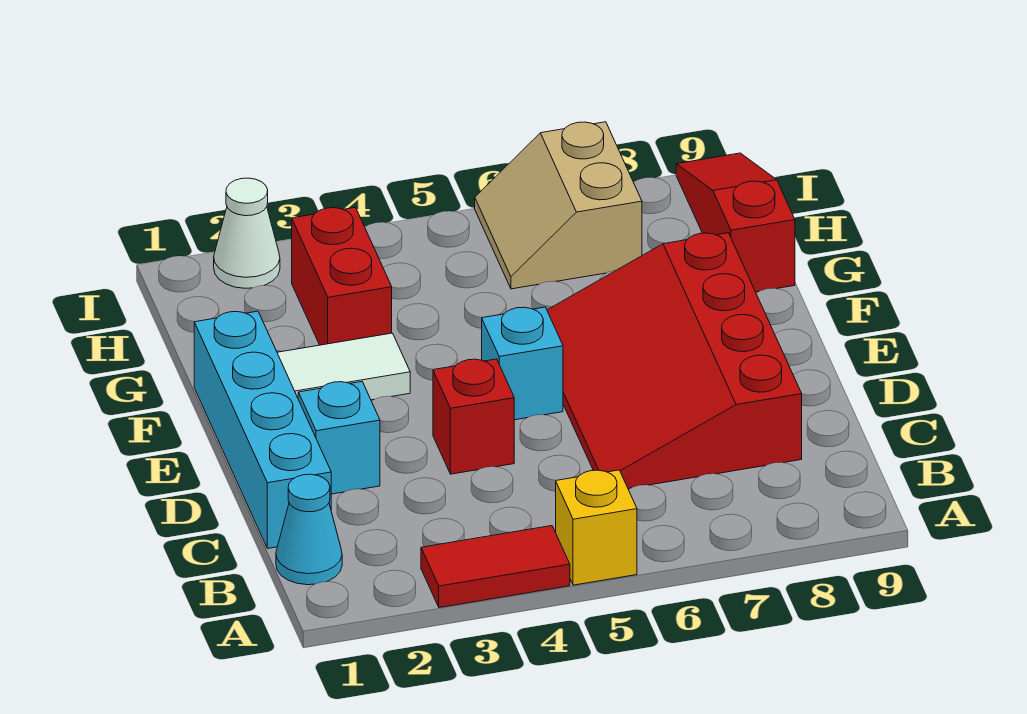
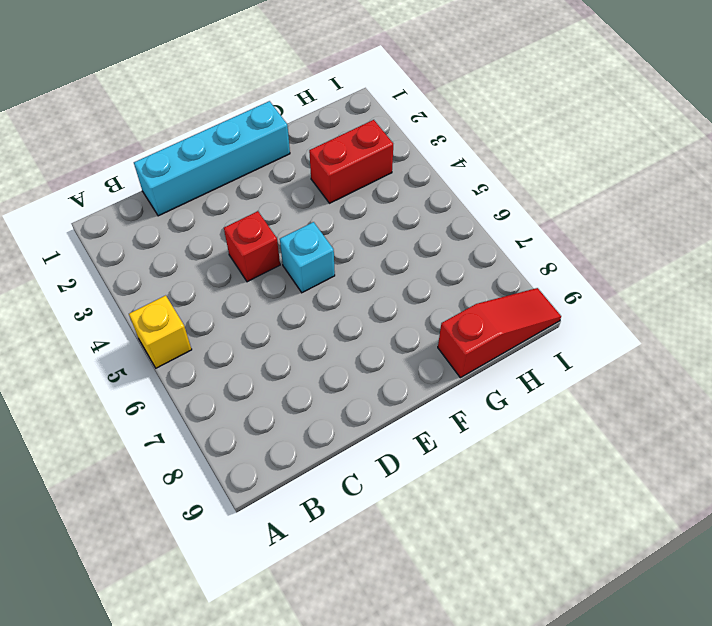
none -> red tile A3:A4 level 1
none -> cyan cone B1 level 1
none -> red slope C6:F8 level 1 top 8

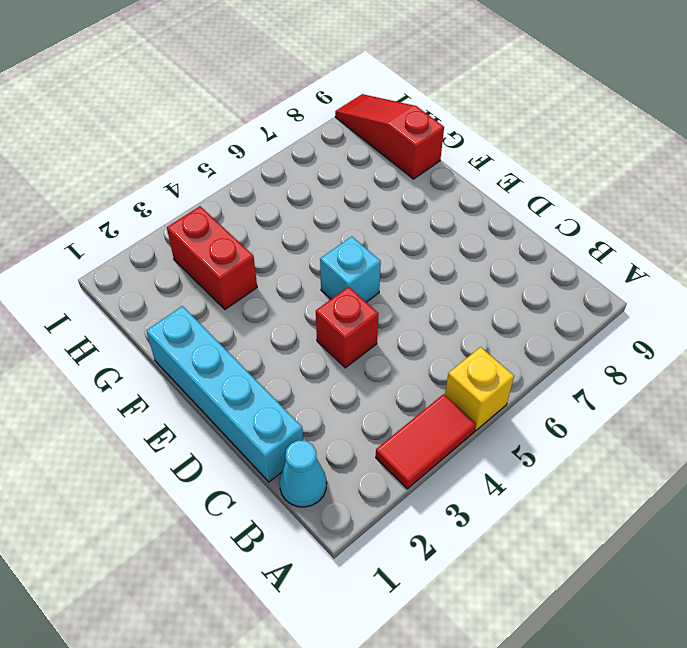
none -> red slope C6:F8 level 1 top 8
none -> cyan brick D2 level 1
none -> white tile F2:F3 level 1

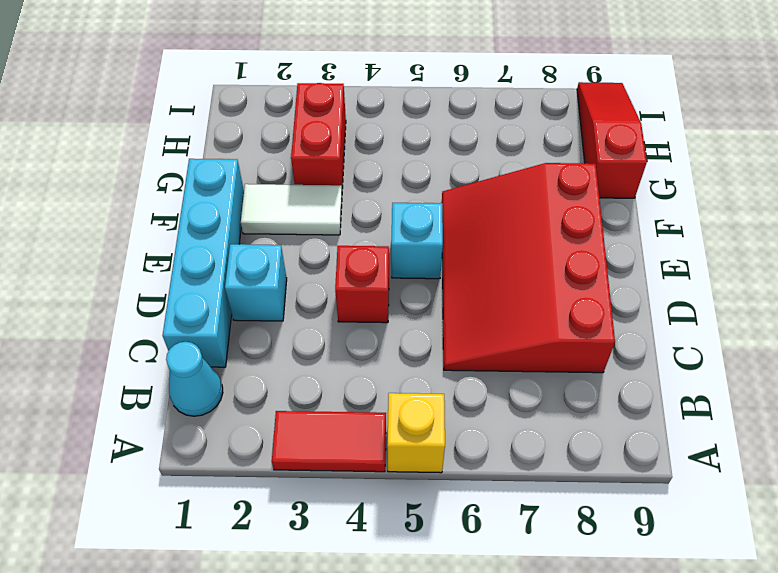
none -> tan slope H6:I7 level 1 top 7
none -> white cone I2 level 1

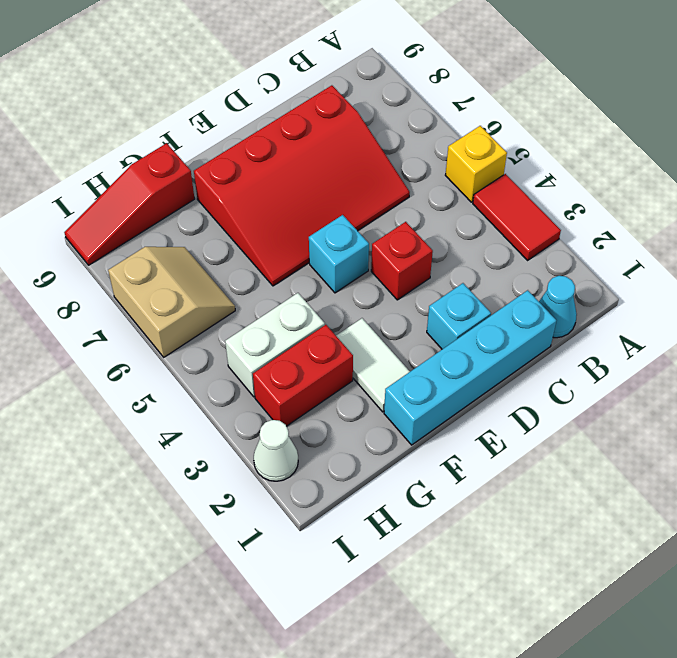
white brick G4:H4 level 1 -> none
tan slope H6:I7 level 1 top I -> tan slope H6:I7 level 1 top 7

